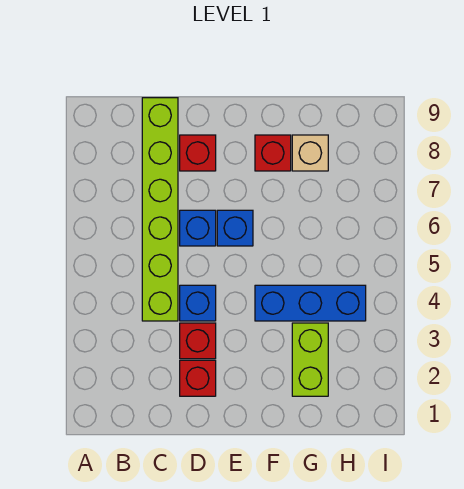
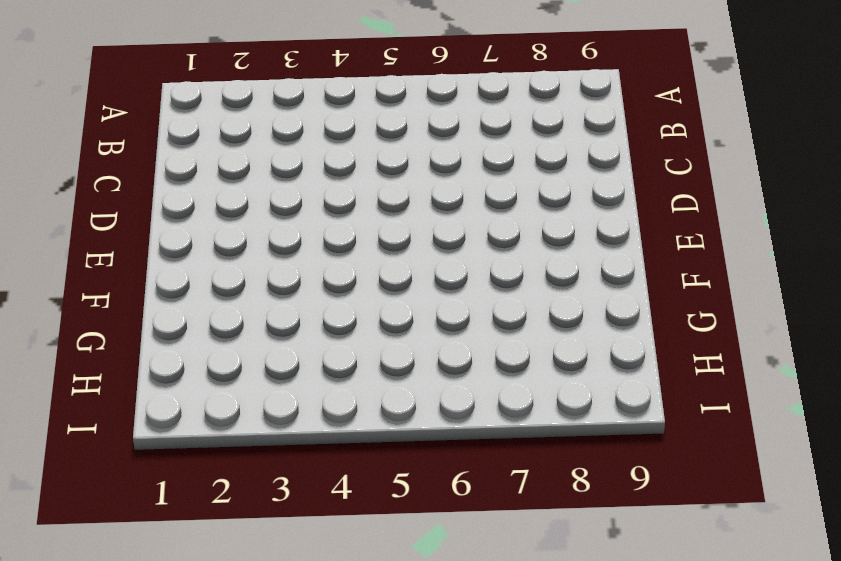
none -> lime brick C4:C9 level 1
none -> red brick D2 level 1

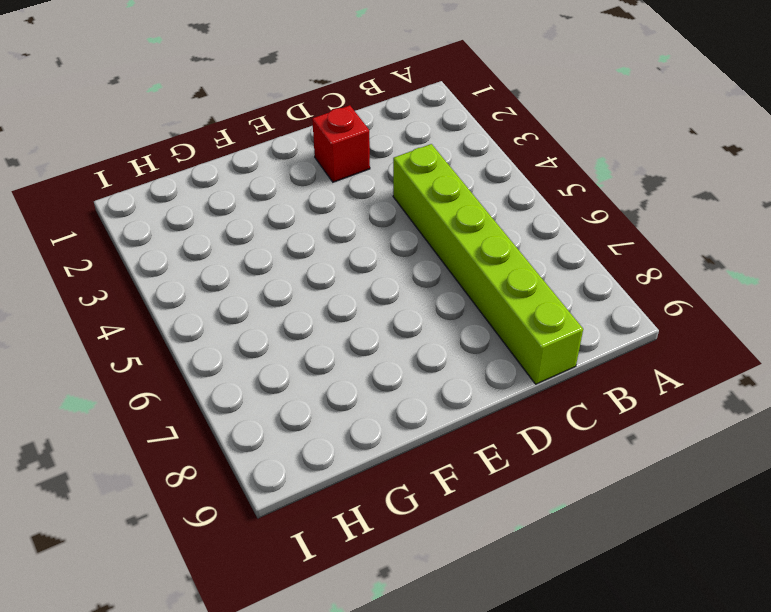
none -> red brick D3 level 1
none -> blue brick D4 level 1

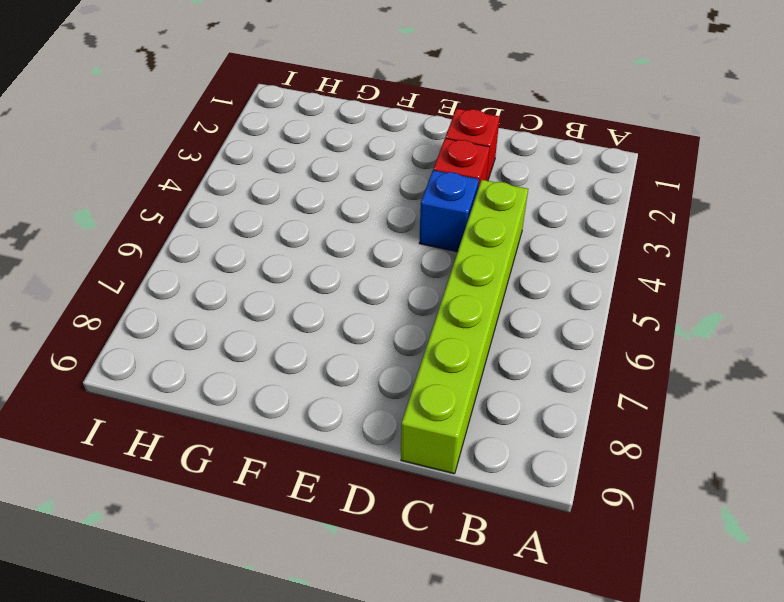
none -> blue brick D6 level 1
none -> red brick D8 level 1

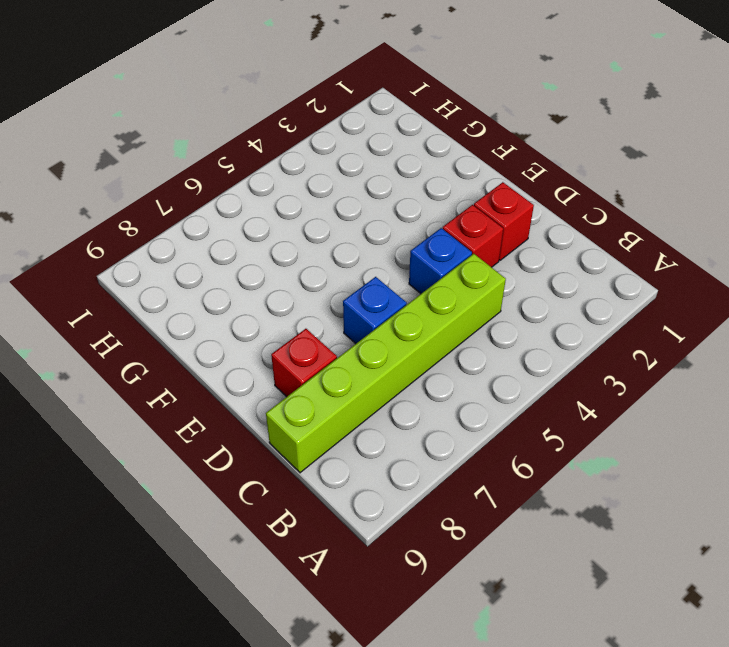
none -> blue brick E6 level 1
none -> blue brick F4:H4 level 1

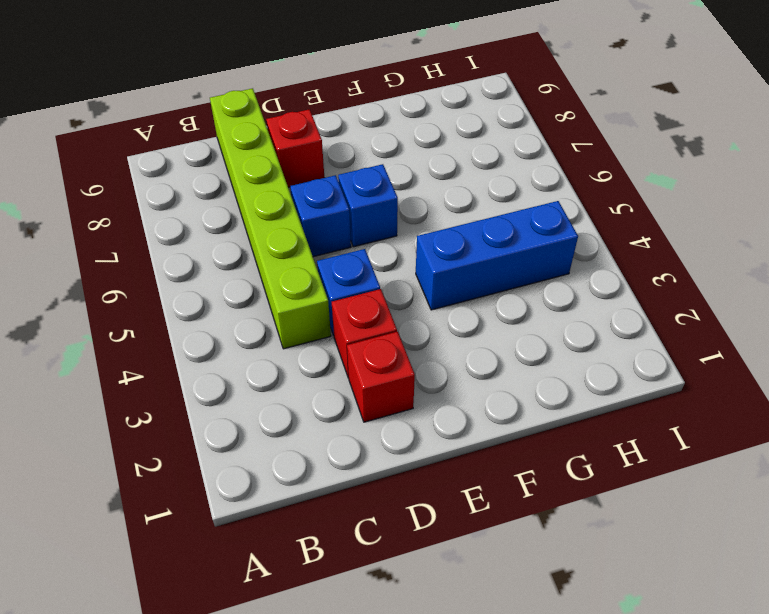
none -> red brick F8 level 1
none -> lime brick G2:G3 level 1

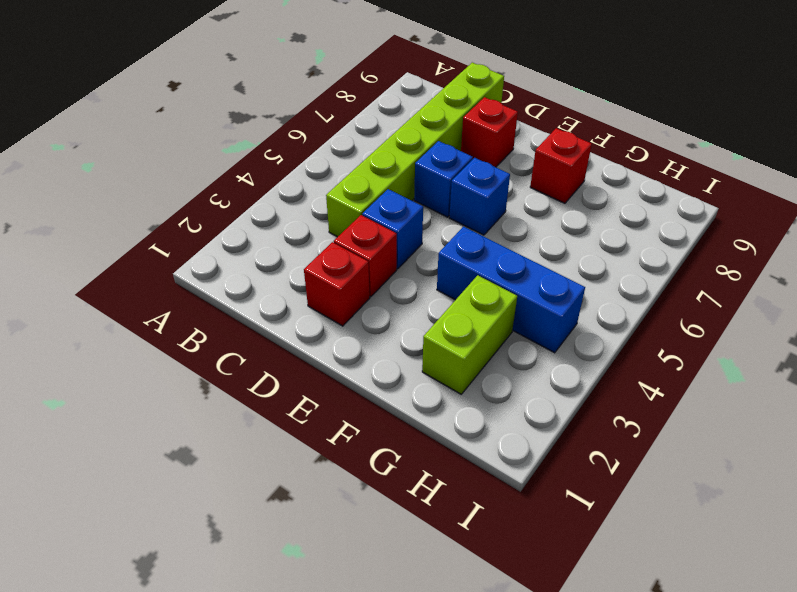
none -> tan brick G8 level 1

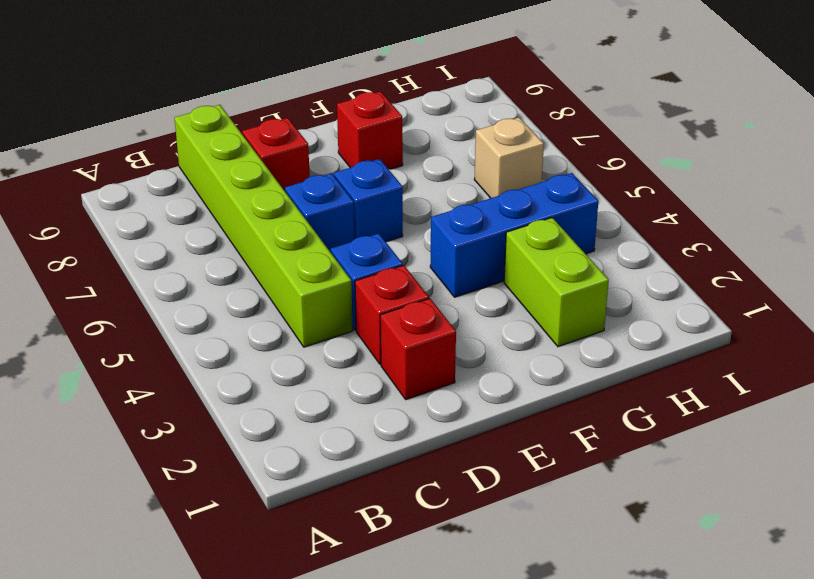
tan brick H6 level 1 -> tan brick G8 level 1

